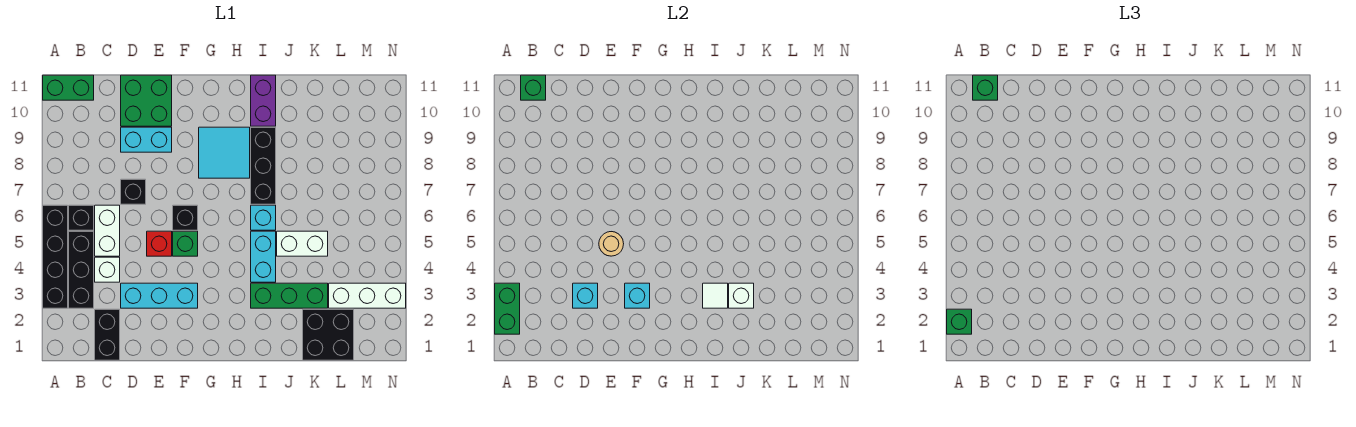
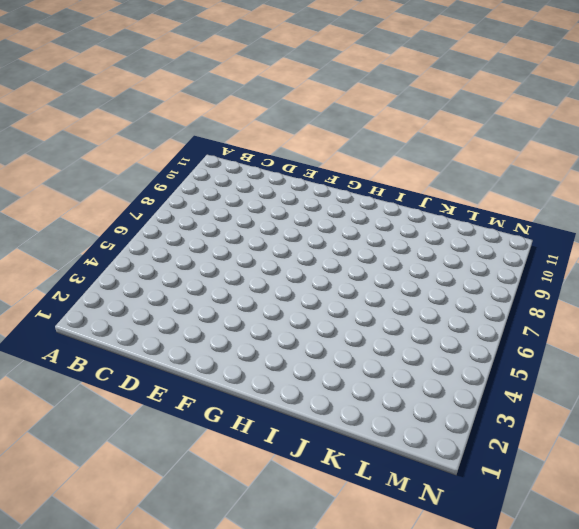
none -> black brick A3:A6 level 1
none -> green brick A11:B11 level 1
none -> black brick B3:B5 level 1
none -> black brick B6 level 1

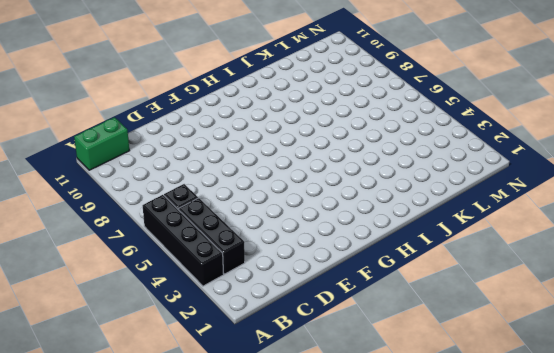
none -> black brick C1:C2 level 1
none -> white brick C4 level 1
none -> white brick C5:C6 level 1
none -> cyan brick D3:F3 level 1

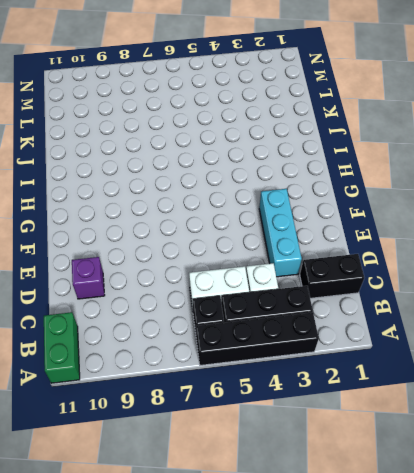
purple brick D10 level 1 -> green brick D10:E11 level 1
none -> black brick D7 level 1
none -> cyan brick D9:E9 level 1
none -> red brick E5 level 1
none -> green brick F5 level 1

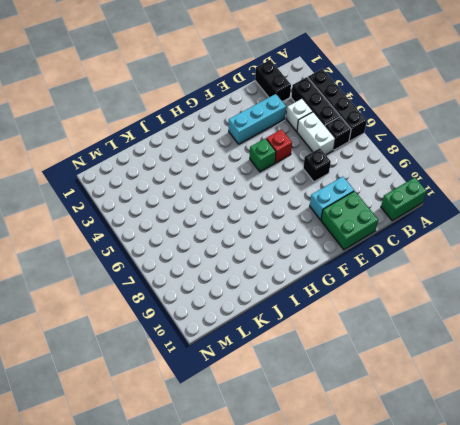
none -> black brick F6 level 1
none -> cyan tile G8:H9 level 1
none -> green brick I3:K3 level 1
none -> cyan brick I4:I5 level 1

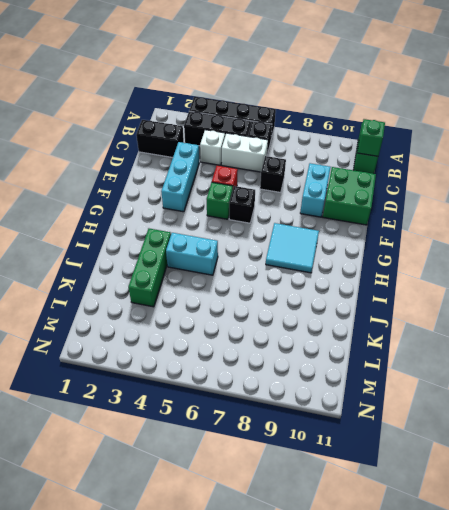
none -> cyan brick I6 level 1
none -> black brick I7:I9 level 1
none -> purple brick I10:I11 level 1
none -> white brick J5:K5 level 1

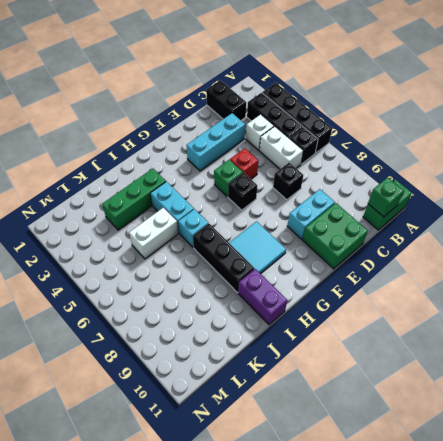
none -> black brick K1:L2 level 1
none -> white brick L3:N3 level 1
none -> green brick A2:A3 level 2
none -> cyan brick D3 level 2

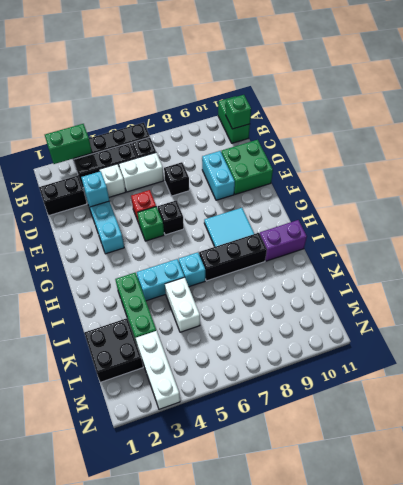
none -> tan round brick E5 level 2
none -> cyan brick F3 level 2
none -> white tile I3 level 2
none -> white brick J3 level 2

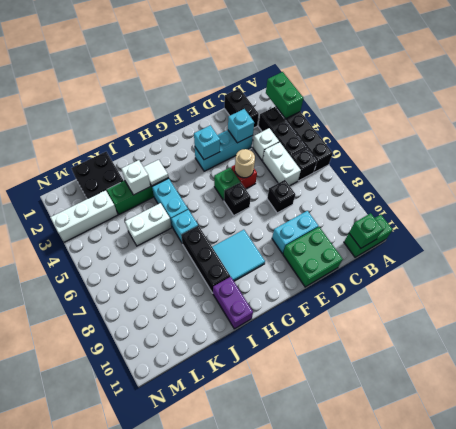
none -> green brick A2 level 3
none -> green brick B11 level 3

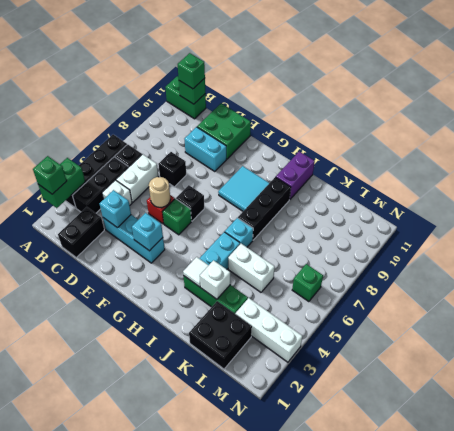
green brick M6 level 1 -> none

